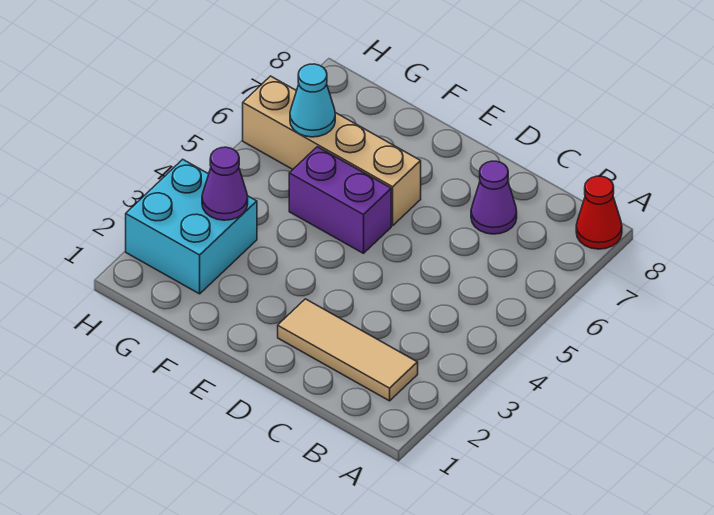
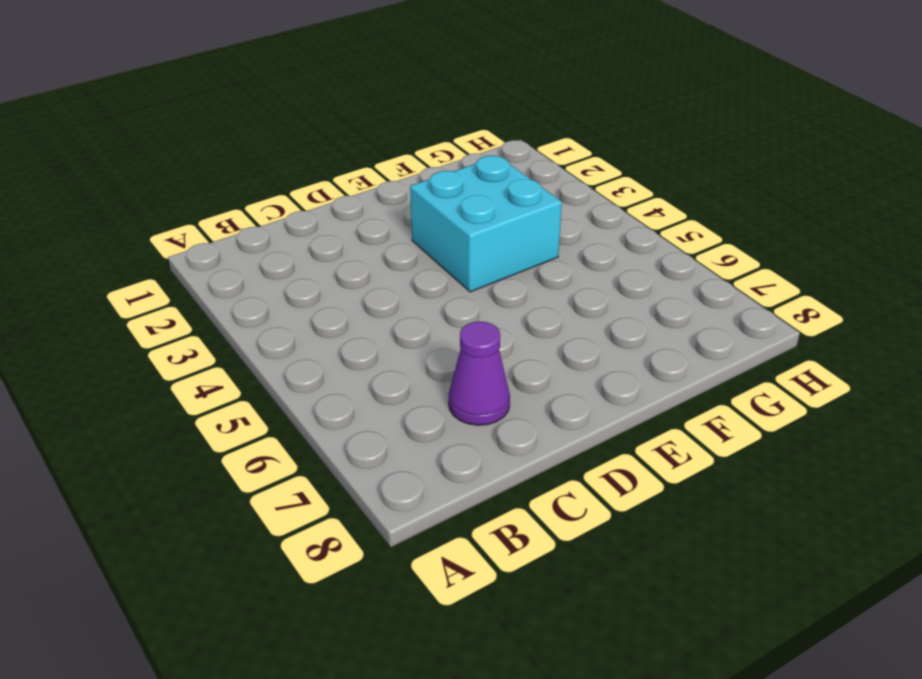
cyan brick E3:F4 level 1 -> cyan brick G2:H3 level 1
none -> red cone A8 level 1
none -> tan tile B2:D2 level 1

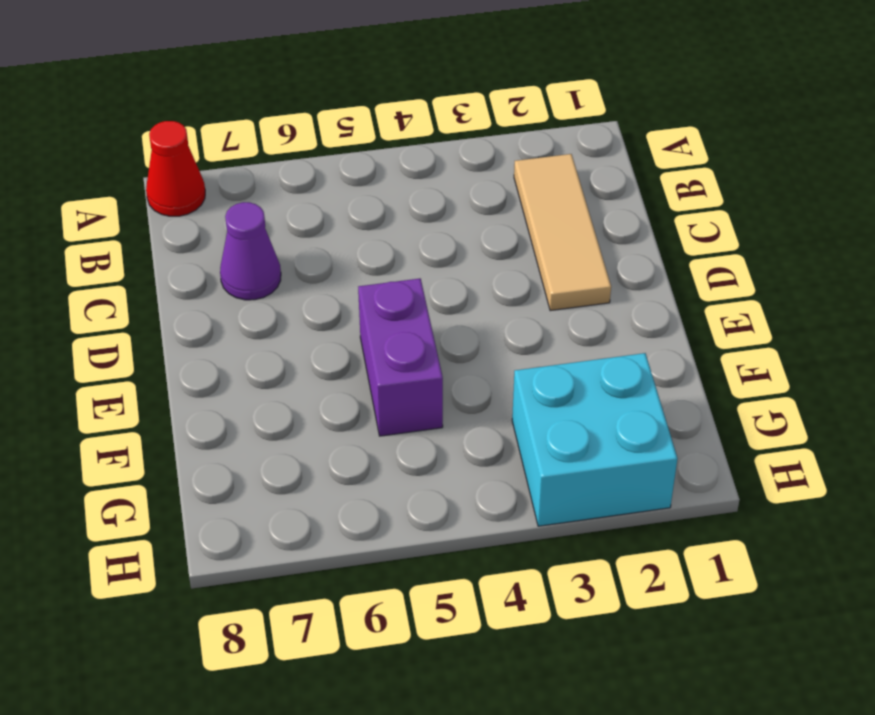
none -> tan brick E6:H6 level 1
none -> purple cone G3 level 2

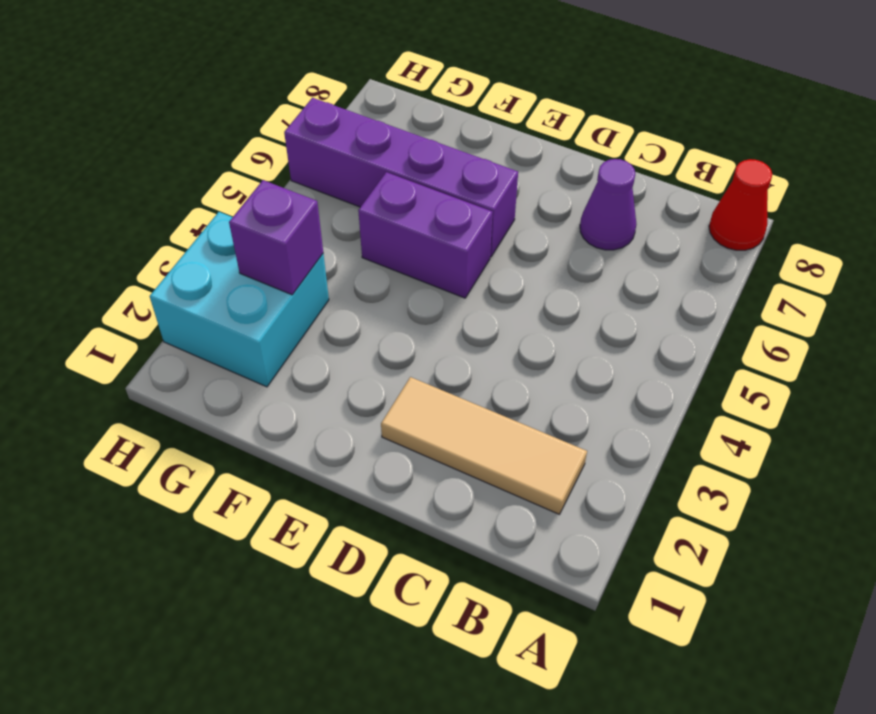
purple brick E6:H6 level 1 -> tan brick E6:H6 level 1
purple brick G3 level 2 -> purple cone G3 level 2
none -> cyan cone G6 level 2

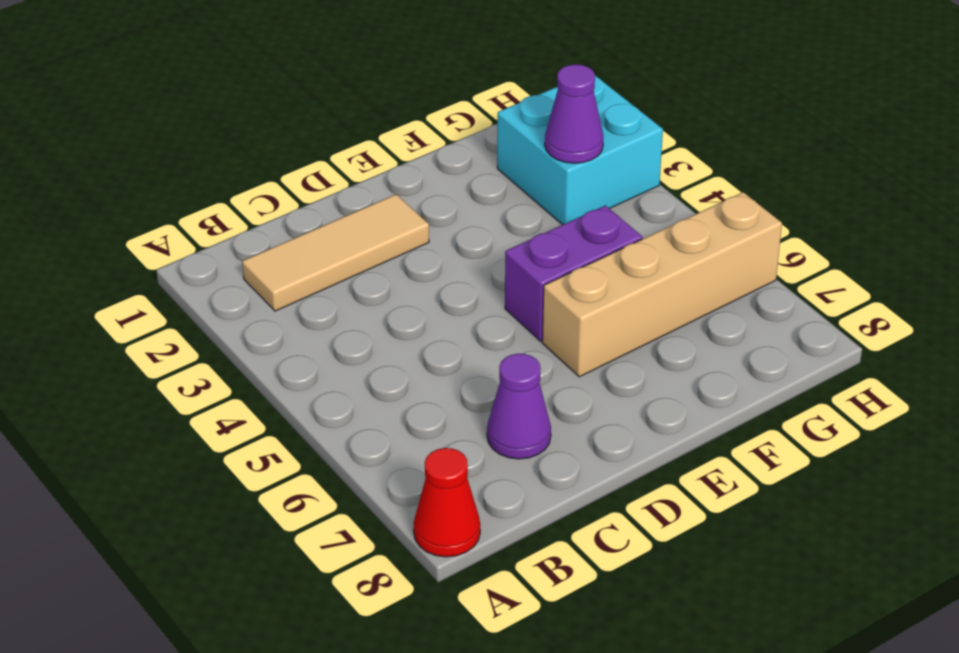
none -> cyan cone G6 level 2

